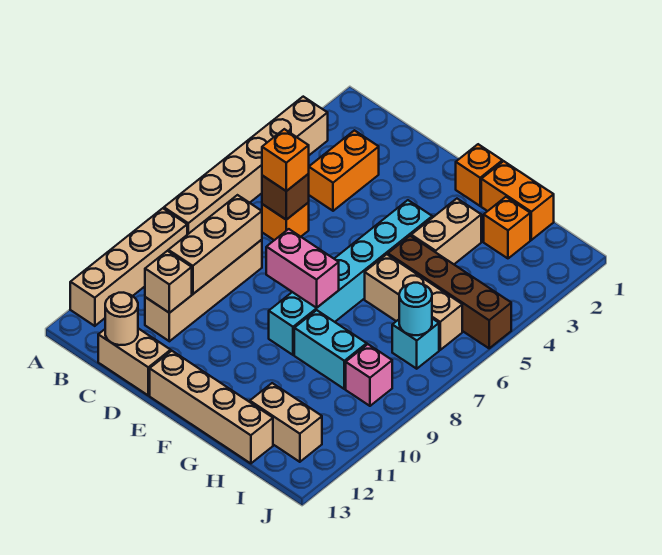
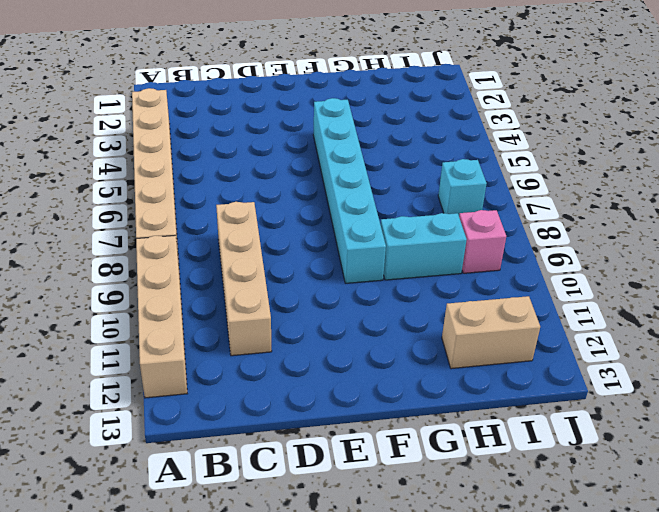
none -> orange brick C3:C4 level 1
none -> orange brick C6 level 1
none -> tan brick C13:D13 level 1

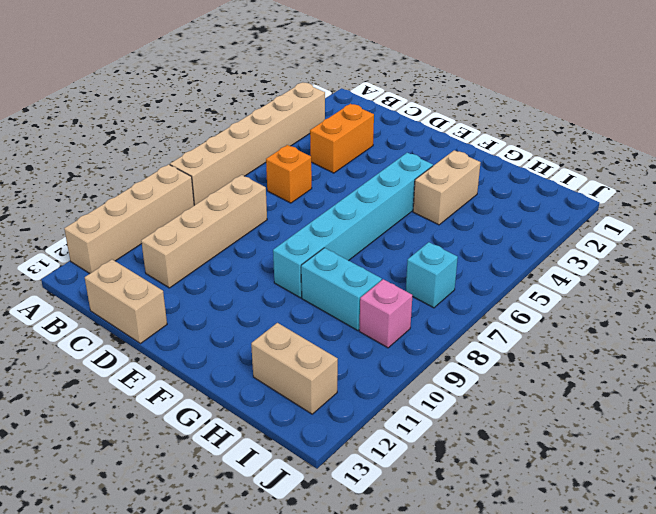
none -> tan brick E13:H13 level 1
none -> orange brick F1 level 1
none -> orange brick G1:H1 level 1

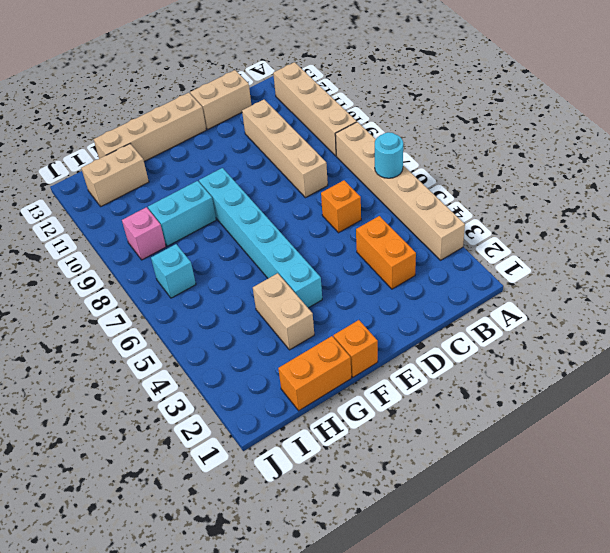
cyan round brick A6 level 2 -> cyan round brick I7 level 2
none -> brown brick G5:J5 level 1
none -> tan brick G6:I6 level 1
none -> orange brick H2 level 1

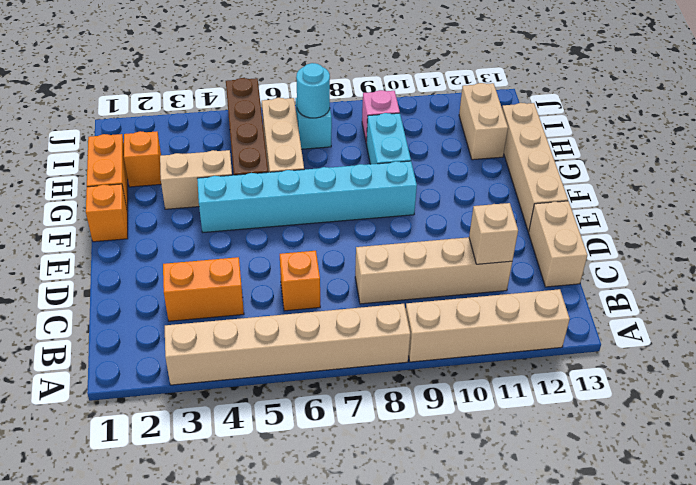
none -> brown brick C6 level 2
none -> tan brick C8:C10 level 2
none -> tan round brick C13 level 2

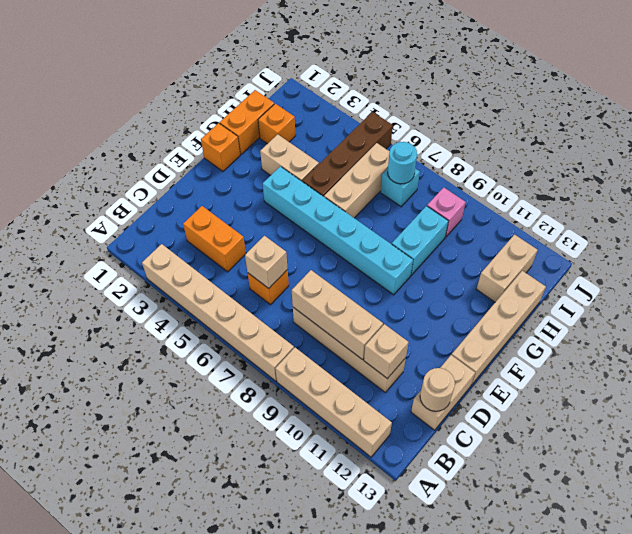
tan brick C6 level 2 -> brown brick C6 level 2
none -> pink brick E8:F8 level 2
none -> orange brick C6 level 3

